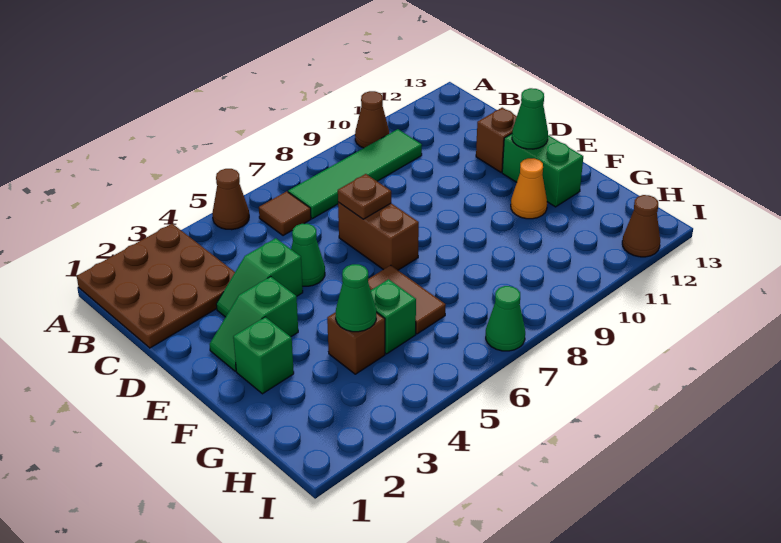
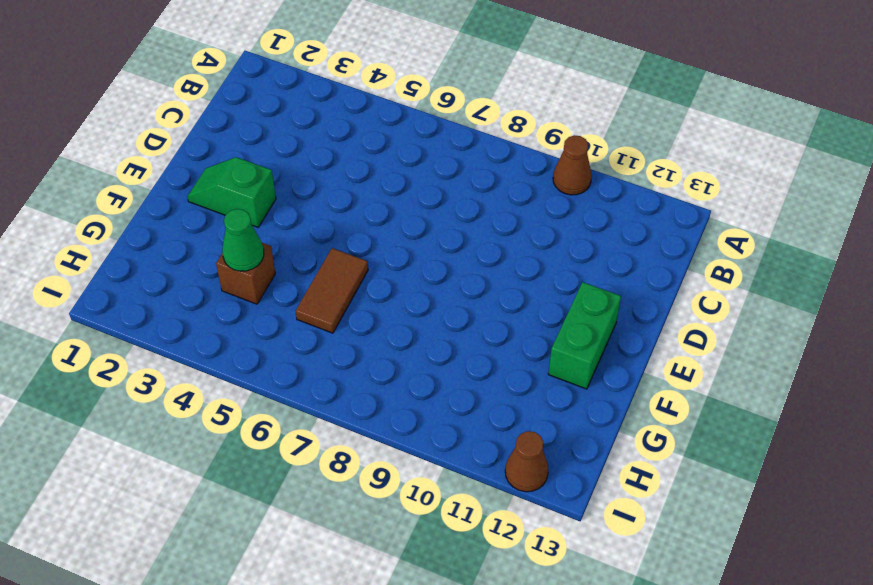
none -> brown plate A1:C3 level 1
none -> brown cone A5 level 1
none -> brown tile B6 level 1

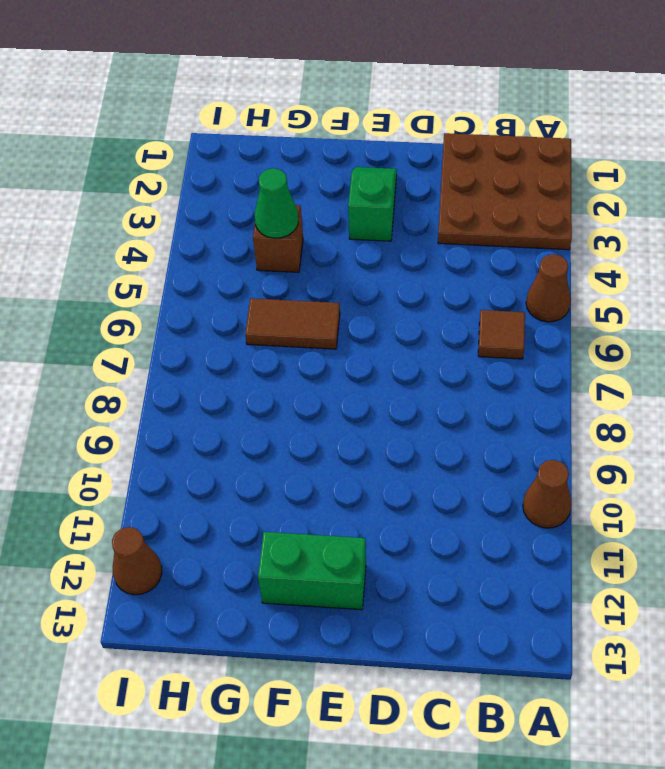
none -> green tile B7:B10 level 1
none -> green slope D3:D4 level 1 top 4
none -> green cone D5 level 1

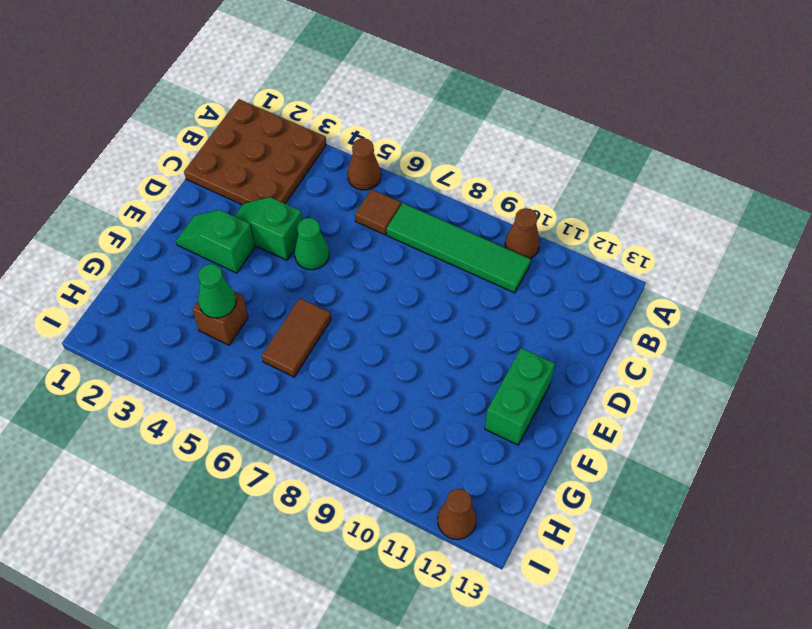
none -> brown brick D7:E7 level 1
none -> brown brick D12 level 1
none -> green brick F2 level 1

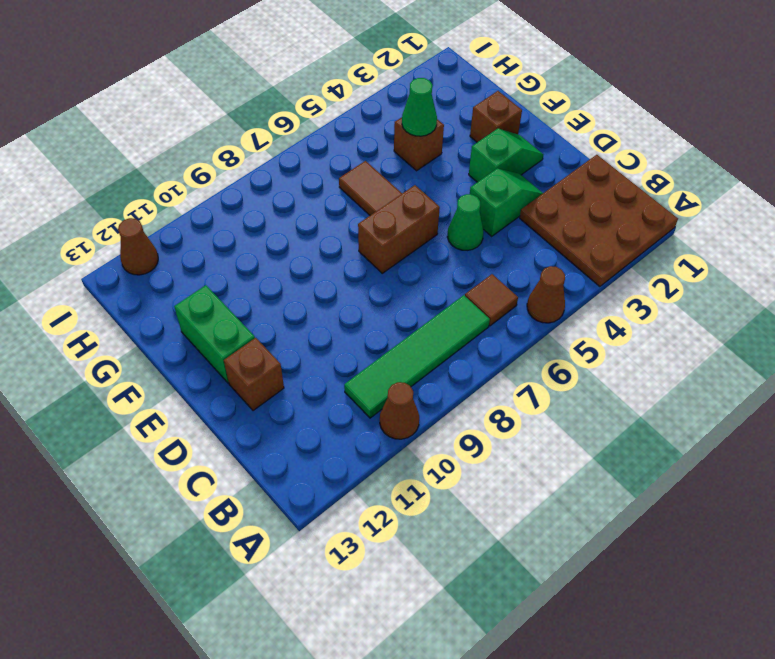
brown brick E6:E7 level 1 -> brown brick D7:E7 level 1
brown brick F2 level 1 -> green brick F2 level 1
none -> orange cone F11 level 1
none -> green brick G5 level 1
none -> green cone I7 level 1

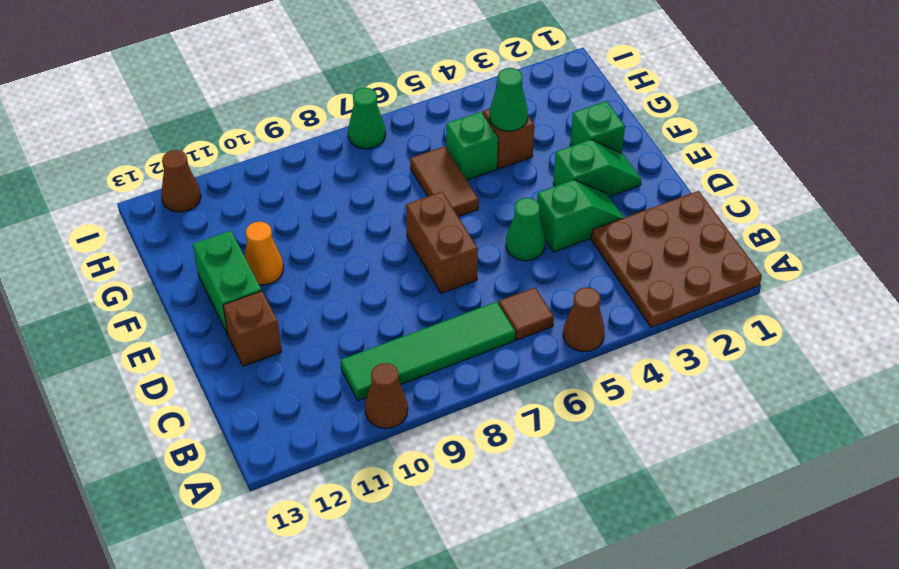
none -> brown plate D7 level 2
none -> green cone E12 level 2

